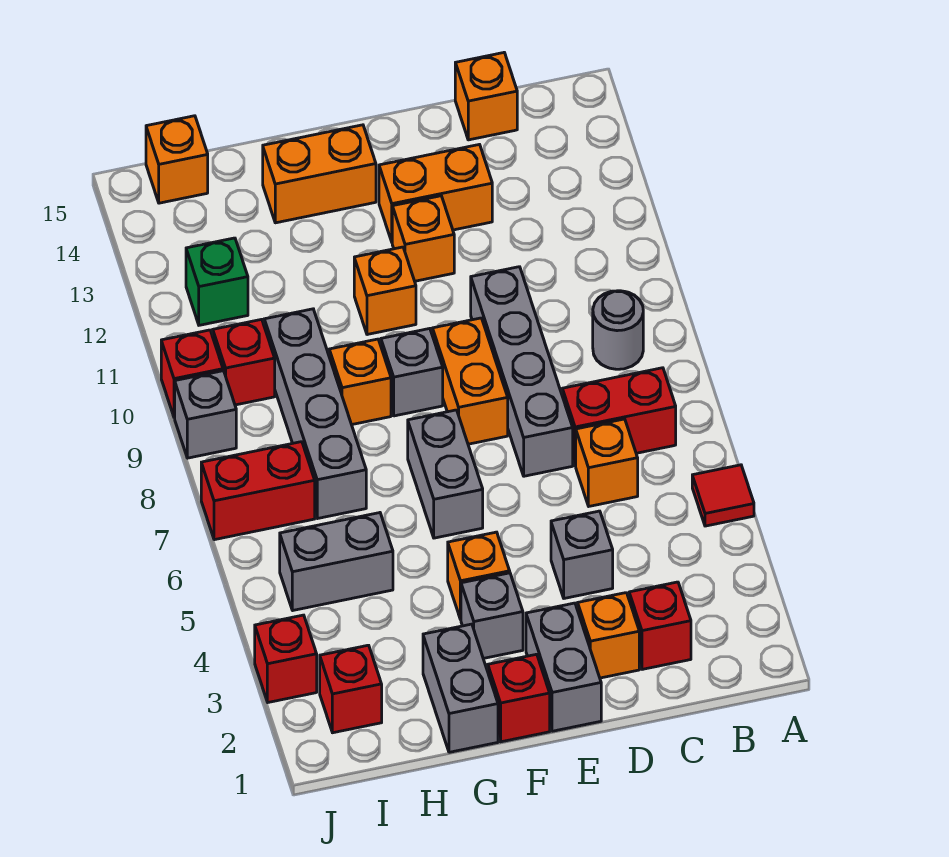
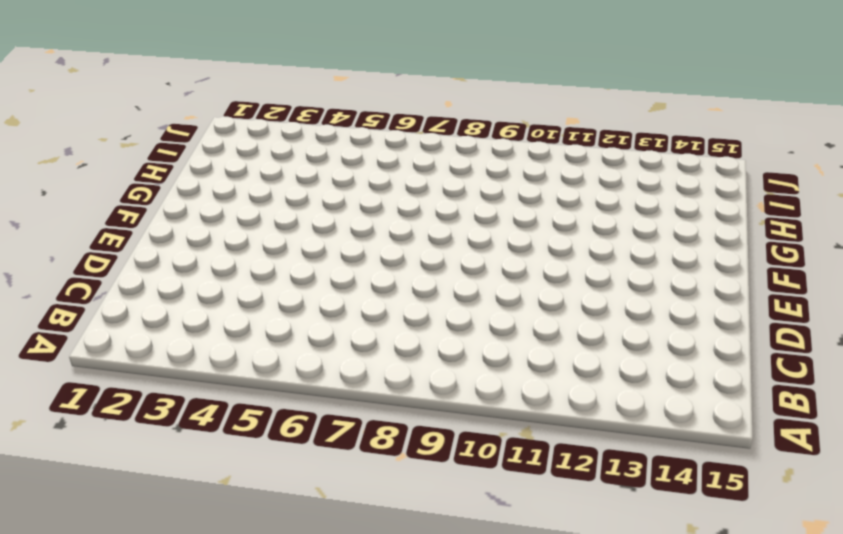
none -> red tile A5 level 1
none -> red brick B7:C7 level 1
none -> grey round brick B9 level 1
none -> red brick C2 level 1

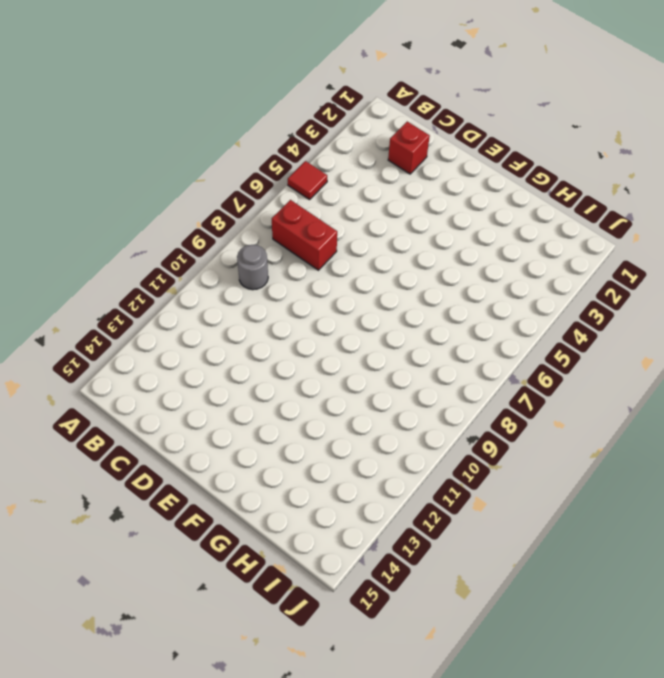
none -> orange brick C6 level 1
none -> orange brick C15 level 1
none -> orange brick D2 level 1
none -> grey brick D4 level 1

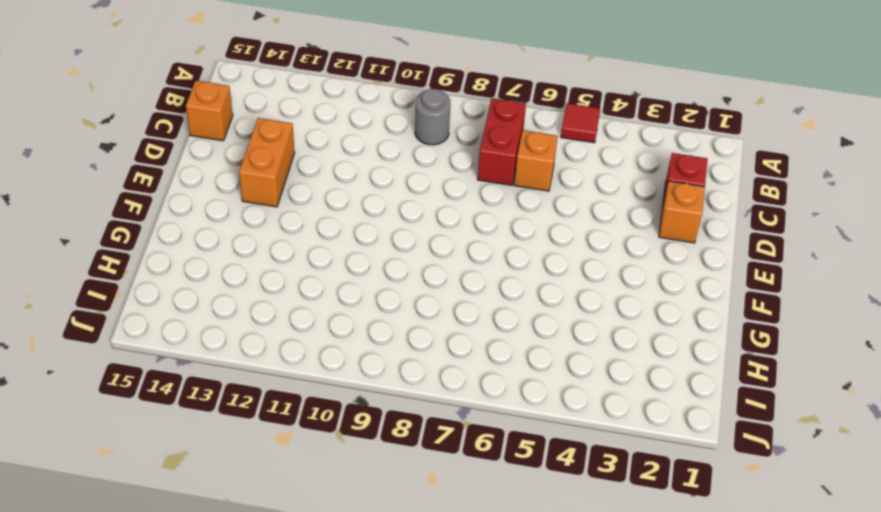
none -> grey brick D4 level 1
none -> grey brick D7:D10 level 1
none -> grey brick E1:E2 level 1
none -> orange brick E8:E9 level 1

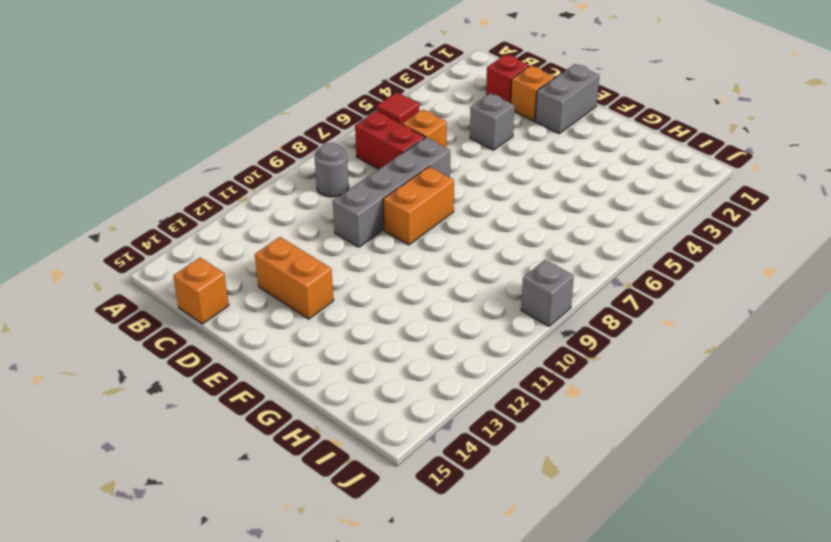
none -> orange brick E12 level 1
none -> red brick F1 level 1
none -> grey brick F3 level 1
none -> orange brick F4 level 1

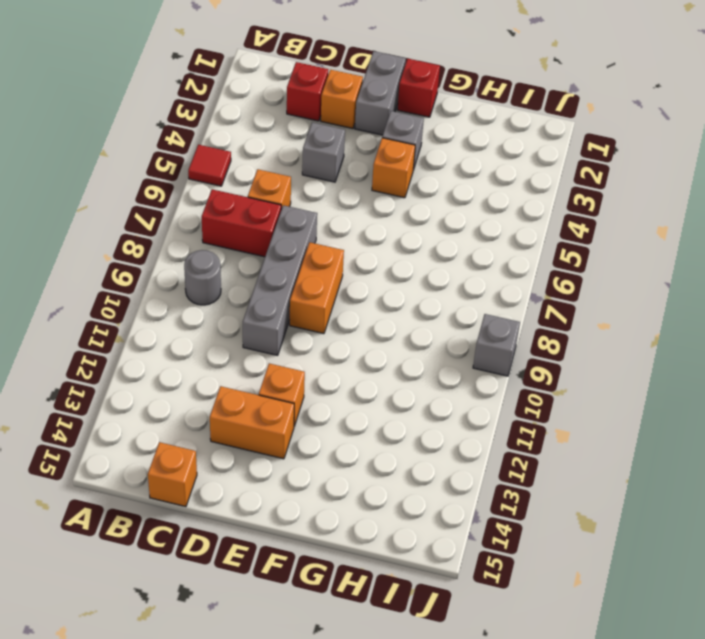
none -> grey brick F6:F7 level 1
none -> grey brick F9 level 1
none -> orange brick F11 level 1
none -> orange brick F14:G14 level 1

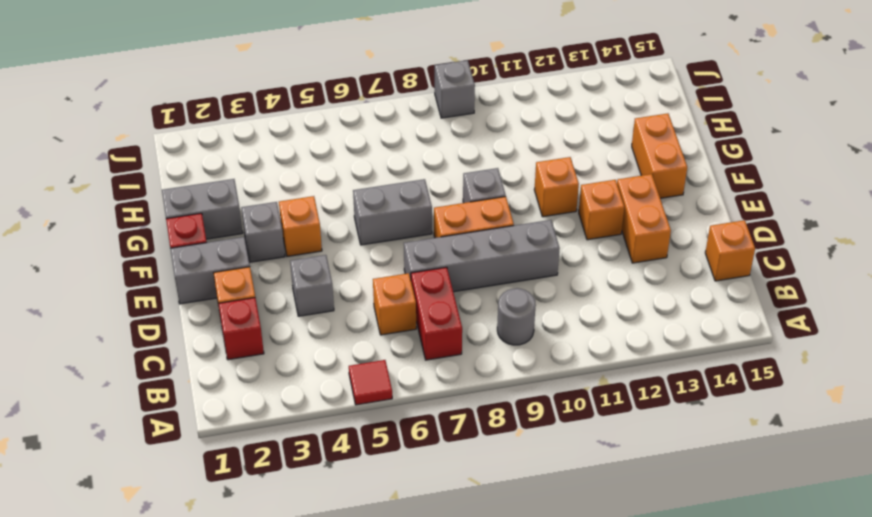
none -> orange brick G9 level 1
none -> grey brick H5:I5 level 1
none -> grey brick H7:H10 level 1
none -> red brick I2 level 1

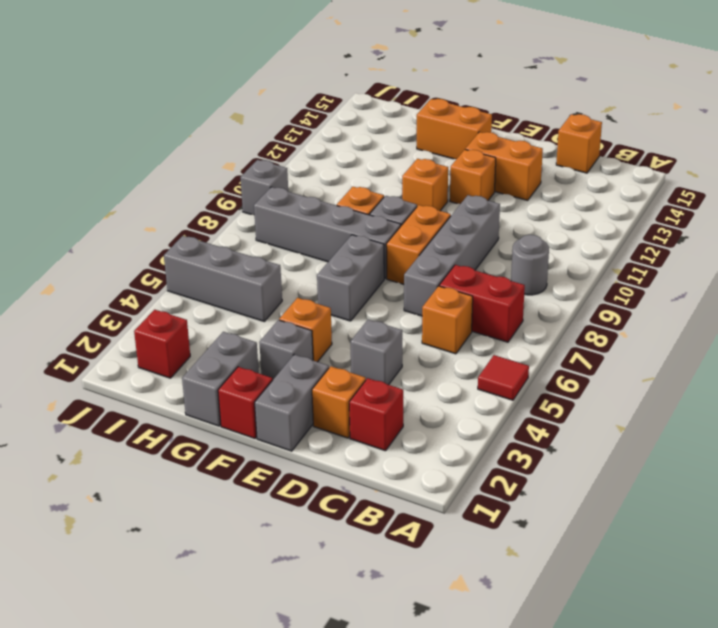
grey brick F8:I8 level 1 -> grey brick H7:H10 level 1
grey brick H5:J5 level 1 -> grey brick H5:I5 level 1
none -> red brick I7:J7 level 1
none -> red brick I10 level 1
none -> green brick I12 level 1
none -> orange brick I15 level 1

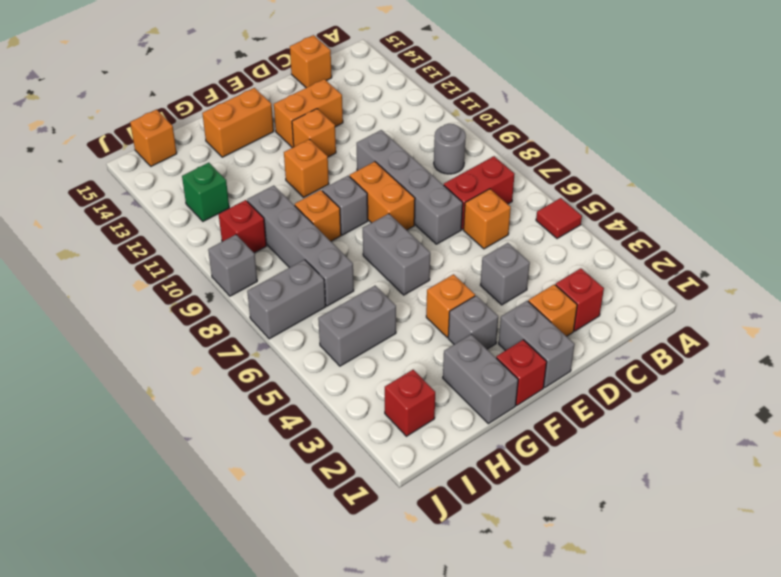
grey brick I7:J7 level 1 -> red brick I7:J7 level 1
none -> red brick J3 level 1
none -> red brick J10 level 1

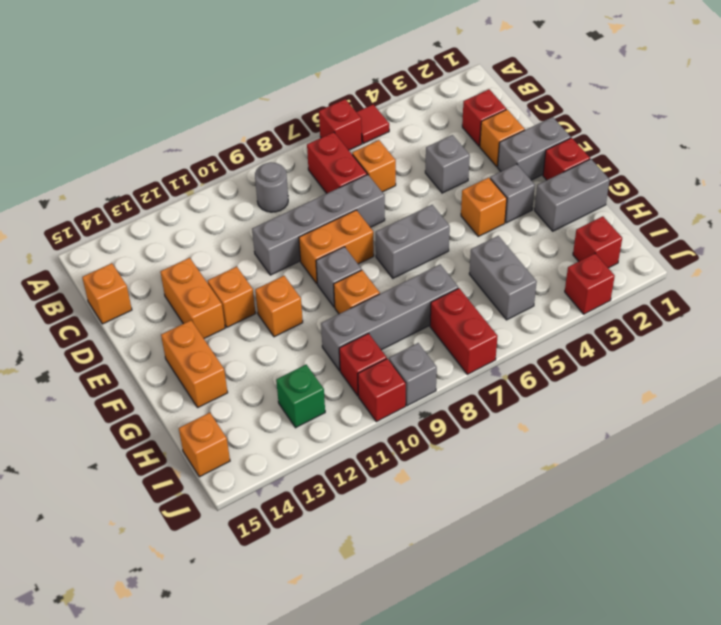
red brick A6 level 1 -> none

